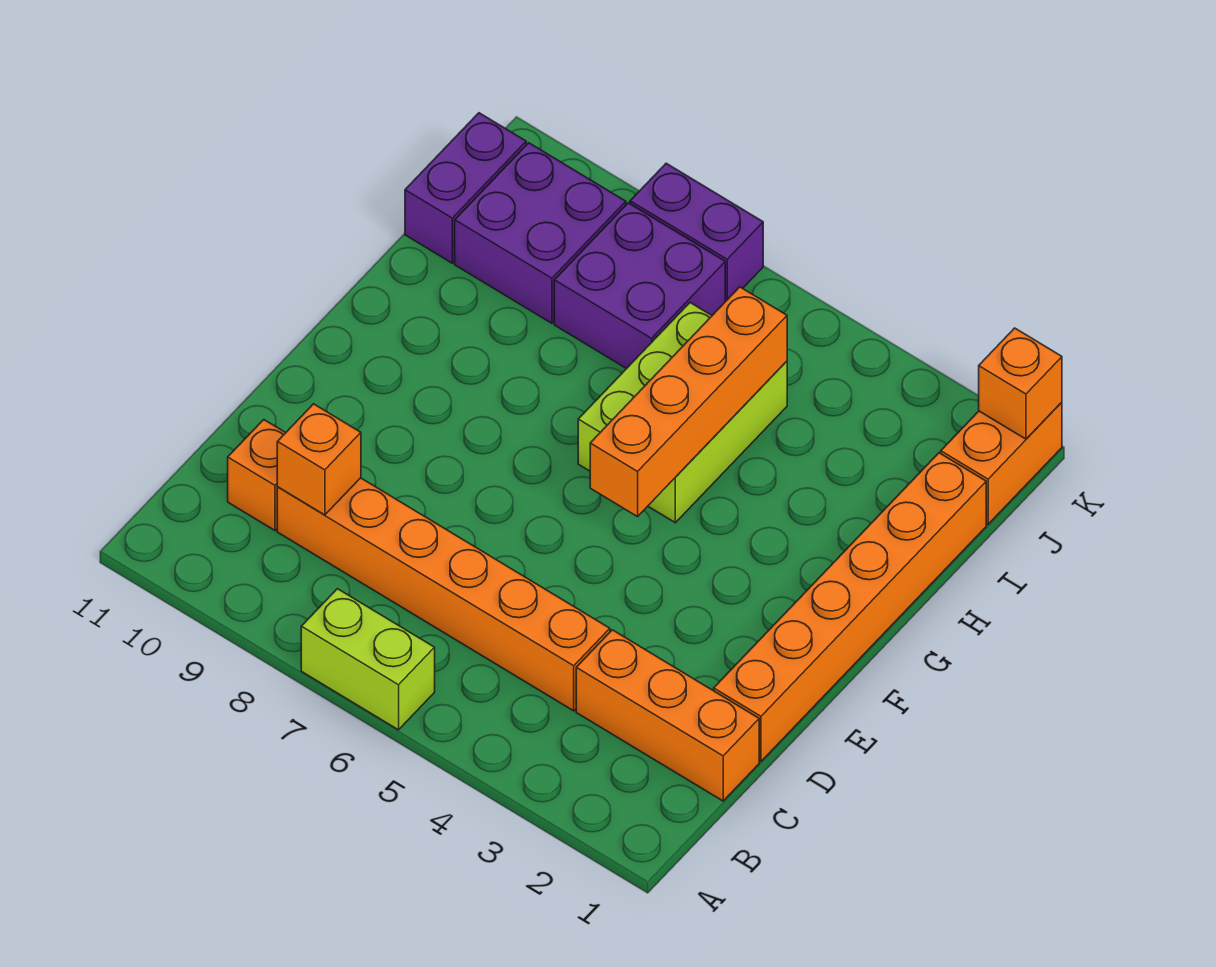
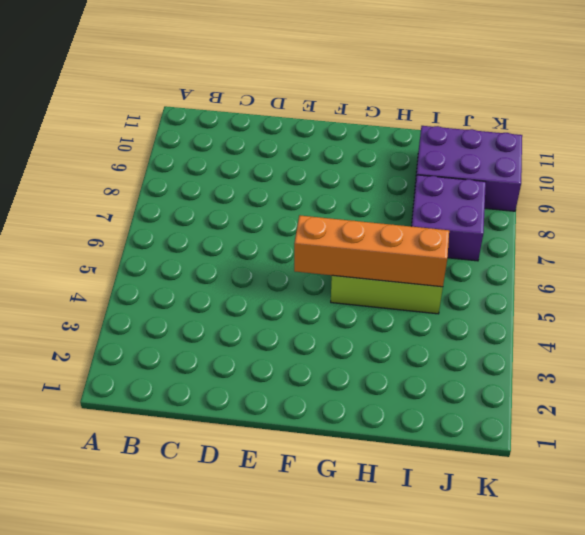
purple brick I9:K10 level 1 -> purple brick I9:J10 level 1
none -> lime brick A6:A7 level 1
none -> orange brick C1:C3 level 1
none -> orange brick C4:C9 level 1

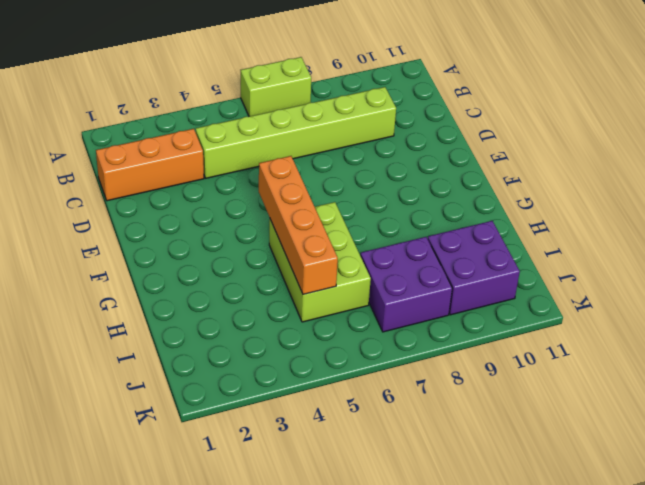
lime brick C4:C9 level 1 -> orange brick C4:C9 level 1
none -> orange brick C10 level 1
none -> orange brick D1:I1 level 1
none -> purple brick I11:J11 level 1

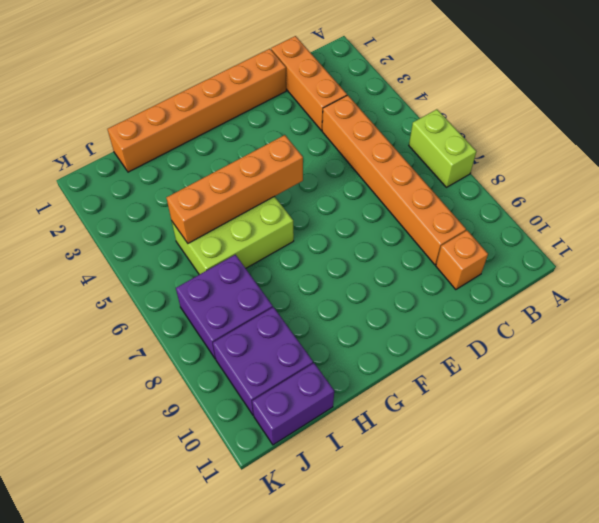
none -> orange brick J1:K1 level 1
none -> purple brick K7:K8 level 1
none -> orange brick C9 level 2

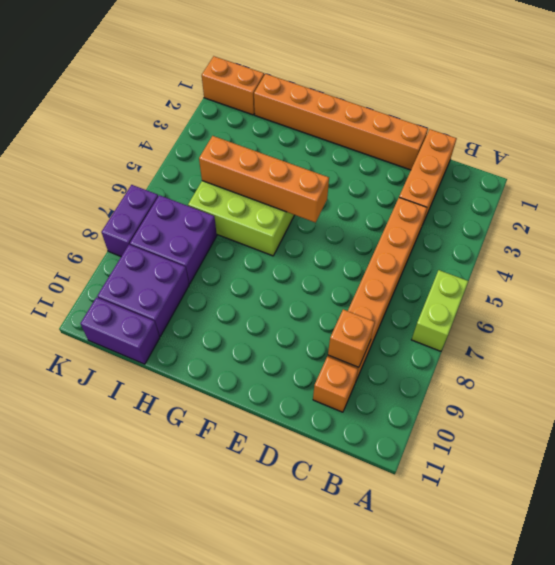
none -> orange brick K1 level 2

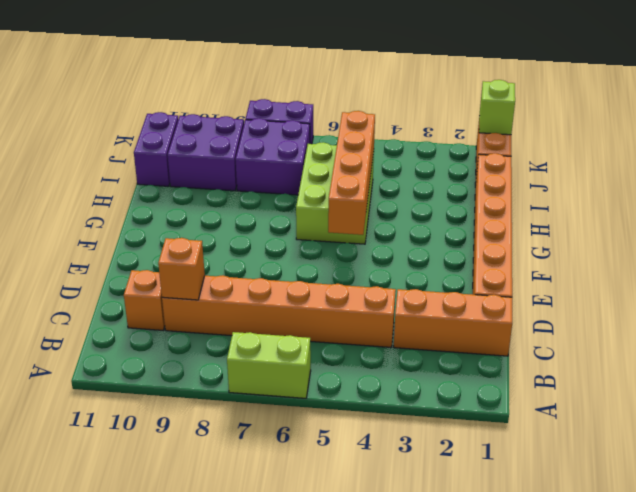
lime brick K1 level 2 -> orange brick K1 level 2

